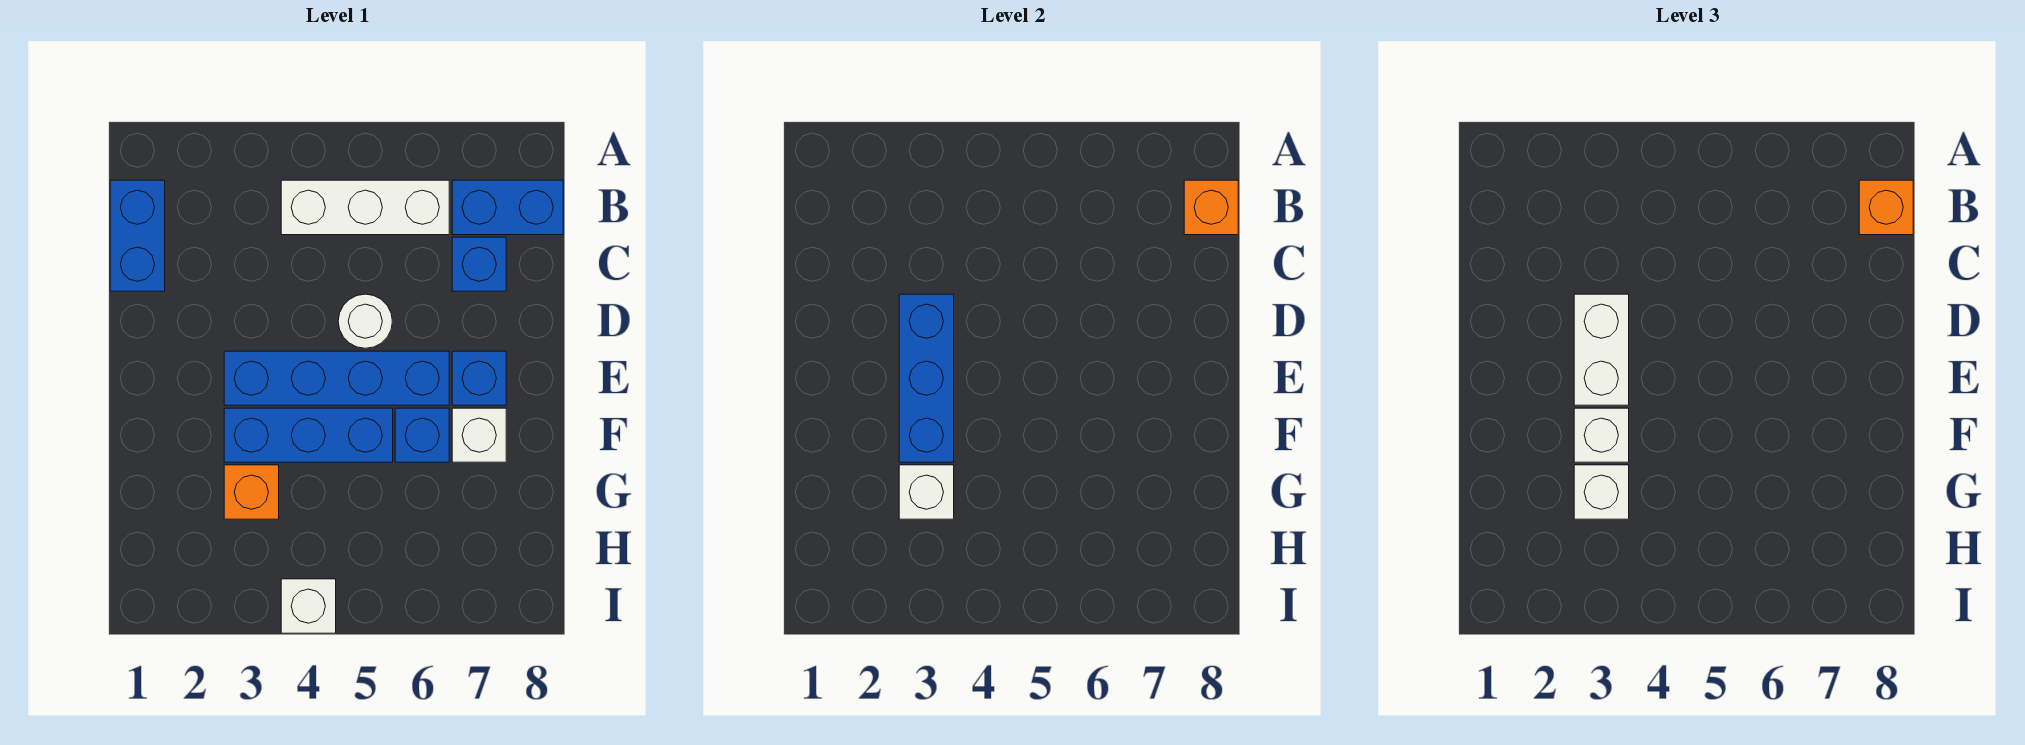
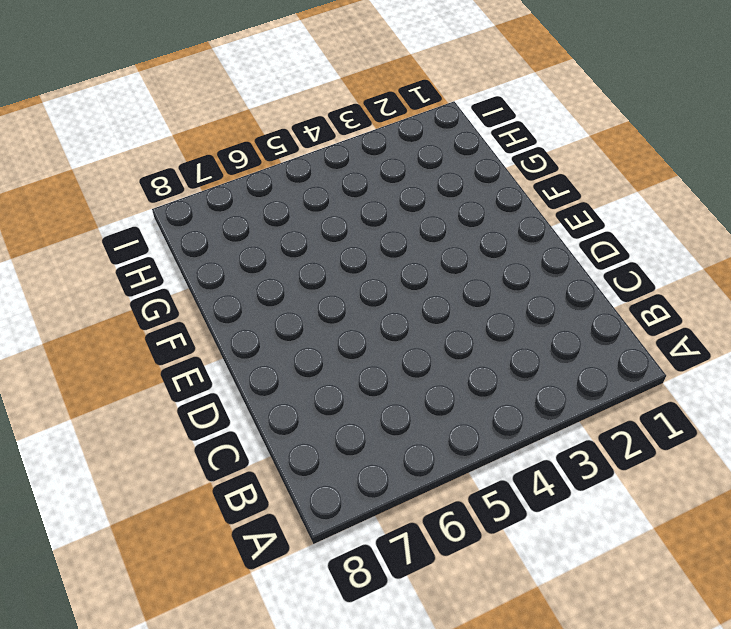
none -> blue brick B1:C1 level 1
none -> white brick B4:B6 level 1
none -> blue brick B7:B8 level 1

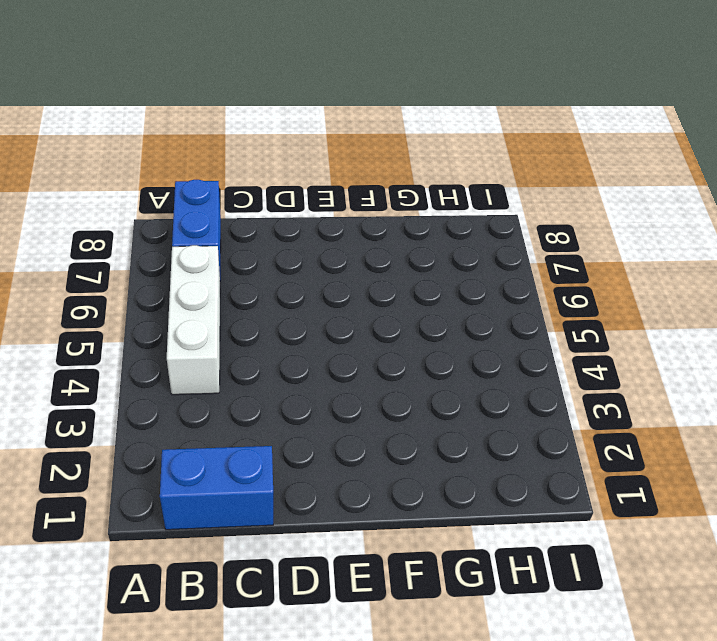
none -> blue brick C7 level 1
none -> white round brick D5 level 1
none -> blue brick E3:E6 level 1

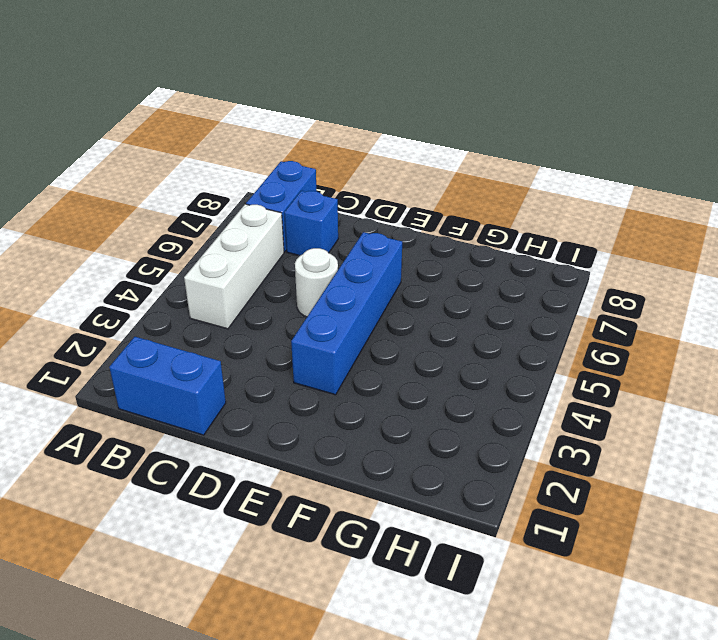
none -> blue brick E7 level 1
none -> blue brick F3:F5 level 1
none -> blue brick F6 level 1

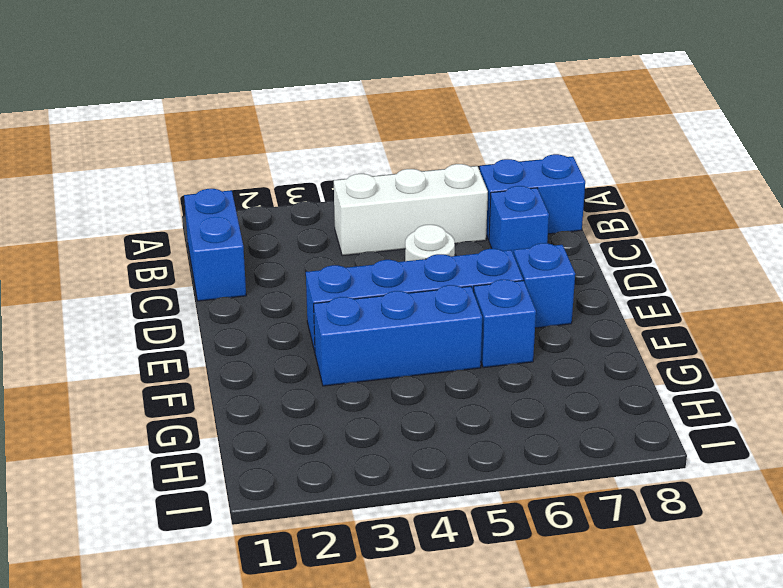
none -> white brick F7 level 1
none -> orange brick G3 level 1
none -> white brick I4 level 1

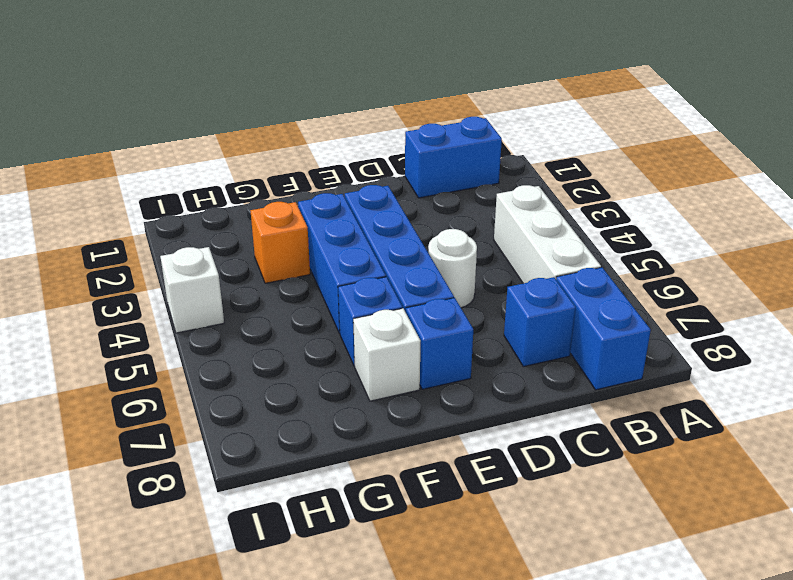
none -> orange brick B8 level 2
none -> blue brick D3:F3 level 2
none -> white brick G3 level 2

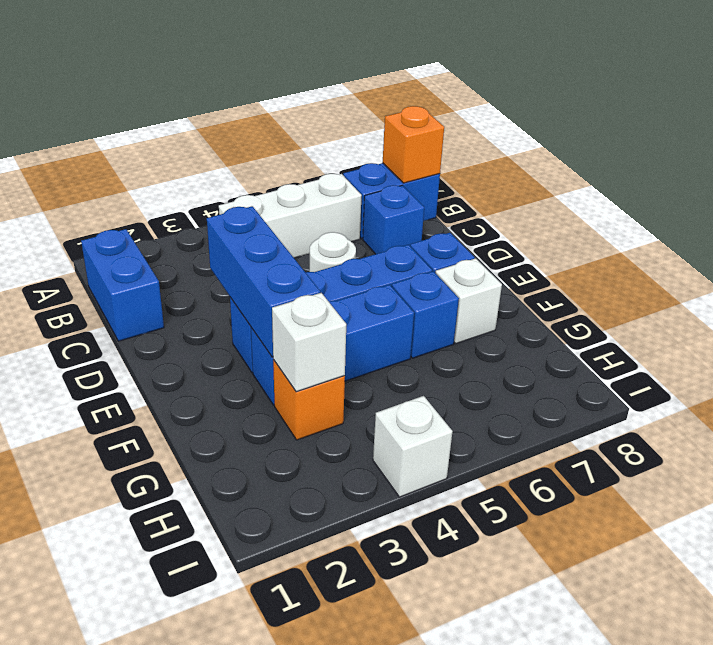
none -> orange brick B8 level 3
none -> white brick D3:E3 level 3
none -> white brick F3 level 3

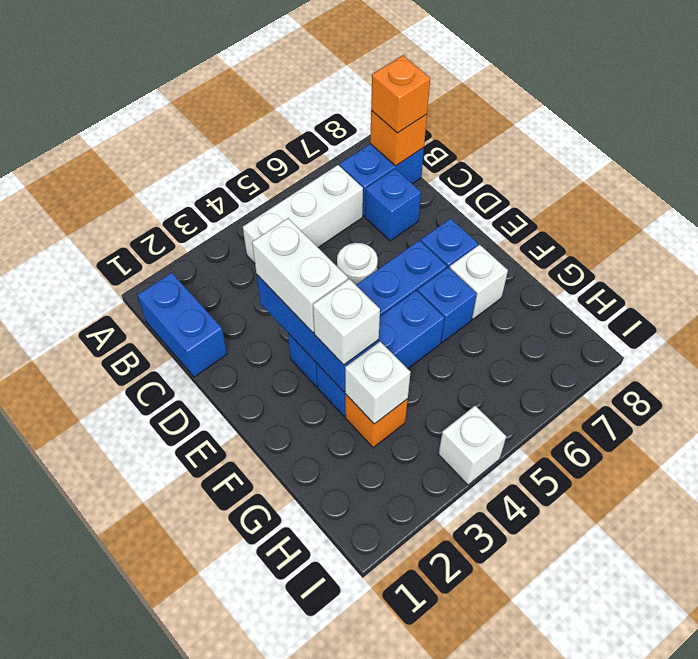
none -> white brick G3 level 3

